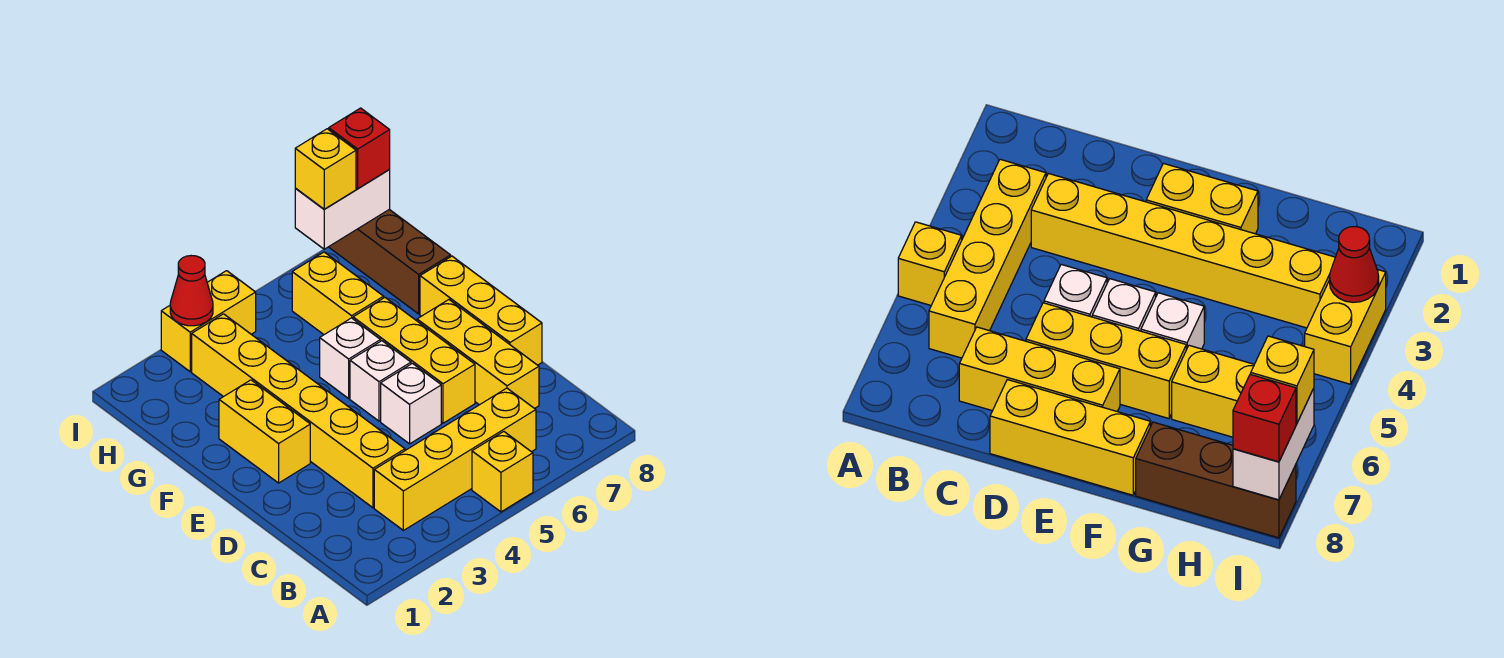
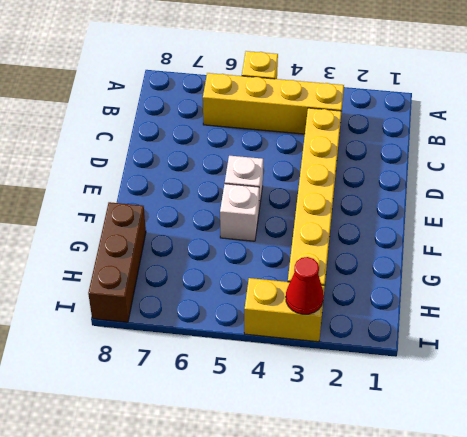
none -> yellow brick C7:E7 level 1
none -> white brick D5 level 1
none -> yellow brick D6:F6 level 1

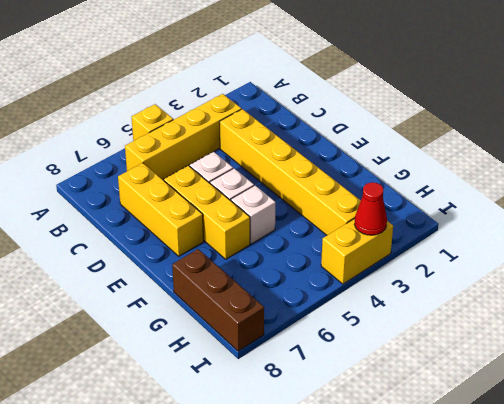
none -> yellow brick D8:F8 level 1
none -> yellow brick E2:F2 level 1
none -> yellow brick G6:H6 level 1

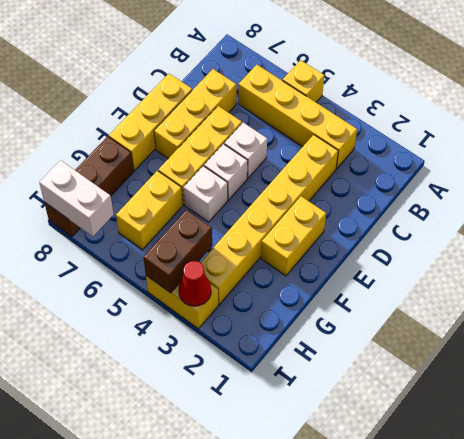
brown brick H4:I4 level 2 -> none
none -> yellow brick I7 level 3
none -> red brick I8 level 3

